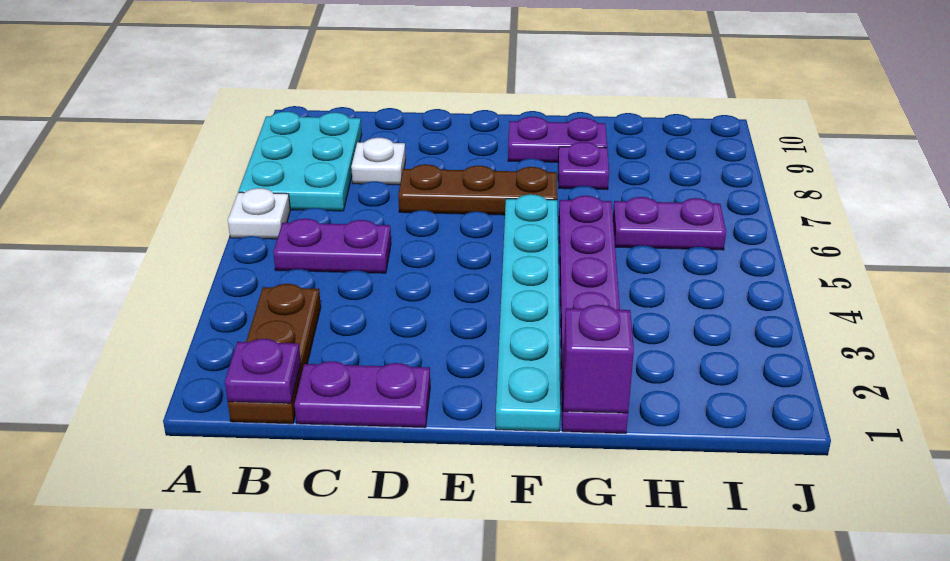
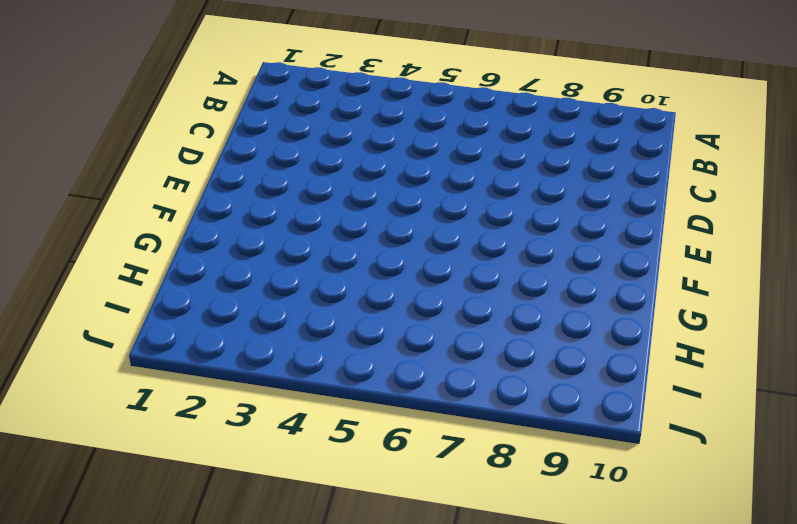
none -> white plate A6 level 1
none -> cyan plate A7:B9 level 1
none -> brown plate B1:B3 level 1

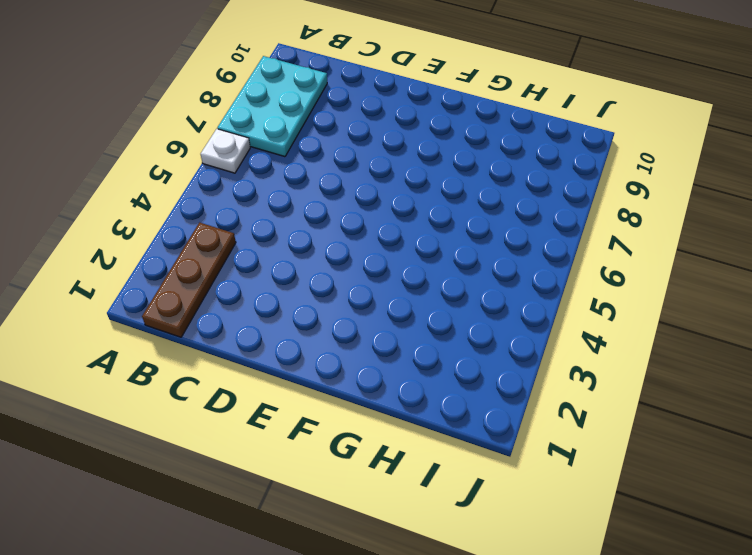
none -> purple plate B5:C5 level 1
none -> purple plate C1:D1 level 1
none -> white plate C8 level 1

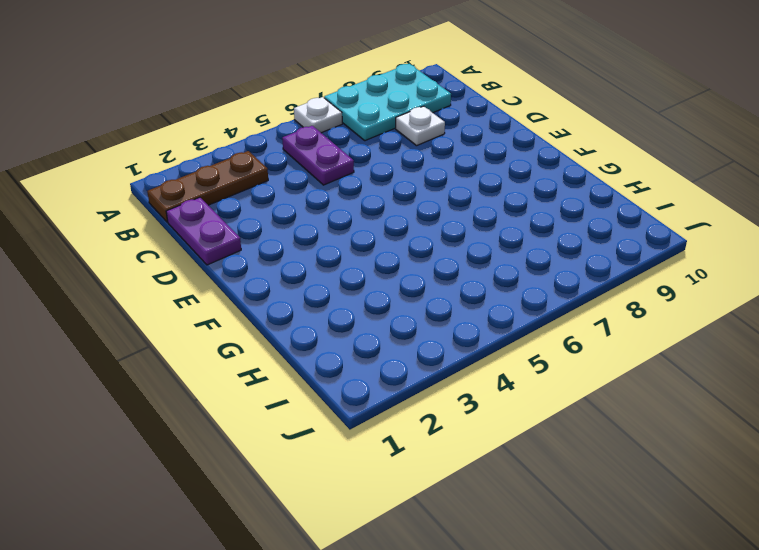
none -> brown plate D7:F7 level 1
none -> cyan plate F1:F6 level 1
none -> purple plate F9:G9 level 1

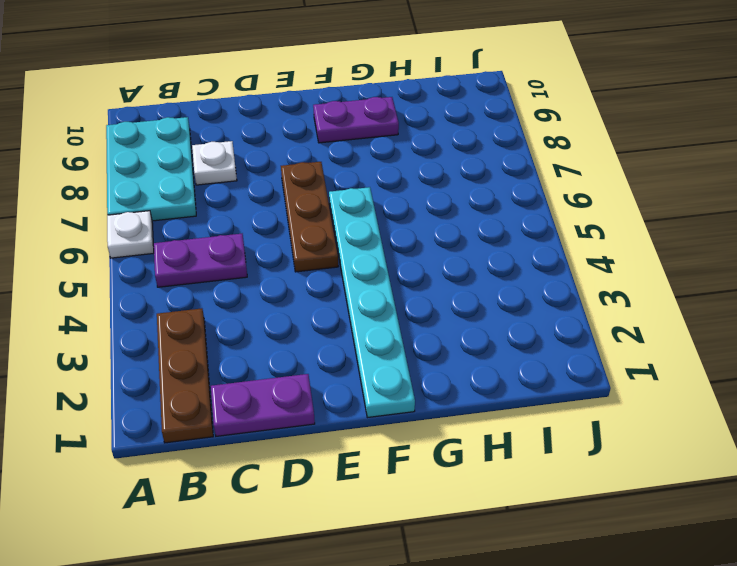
brown plate E5:E7 level 1 -> brown plate D7:F7 level 1
none -> purple plate G1:G6 level 1
none -> purple plate G8 level 1
none -> purple plate H6:I6 level 1

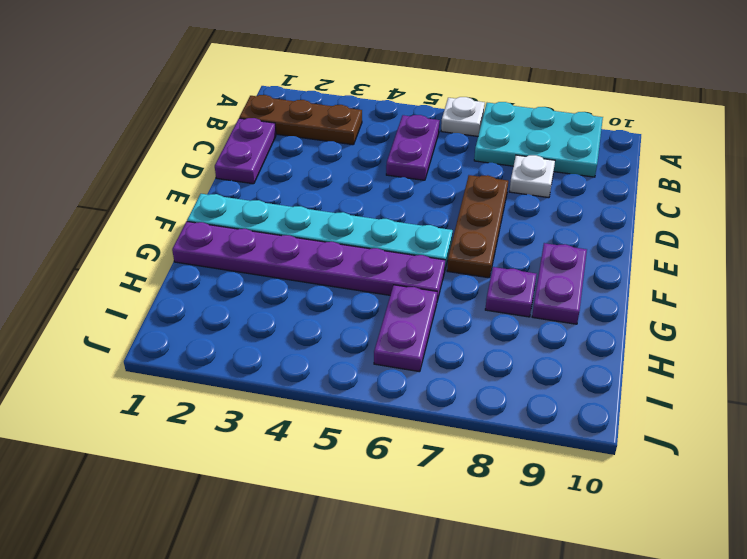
none -> purple plate B1 level 2
none -> purple brick G1 level 2

